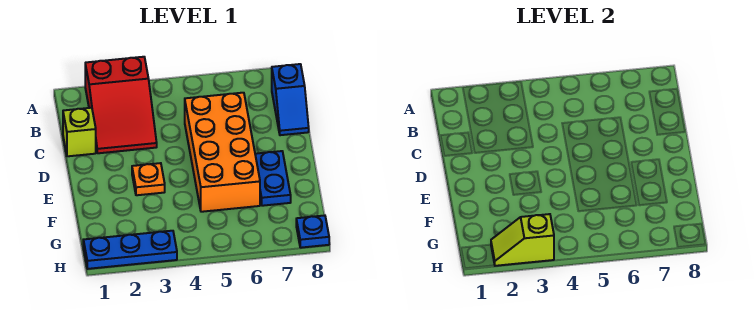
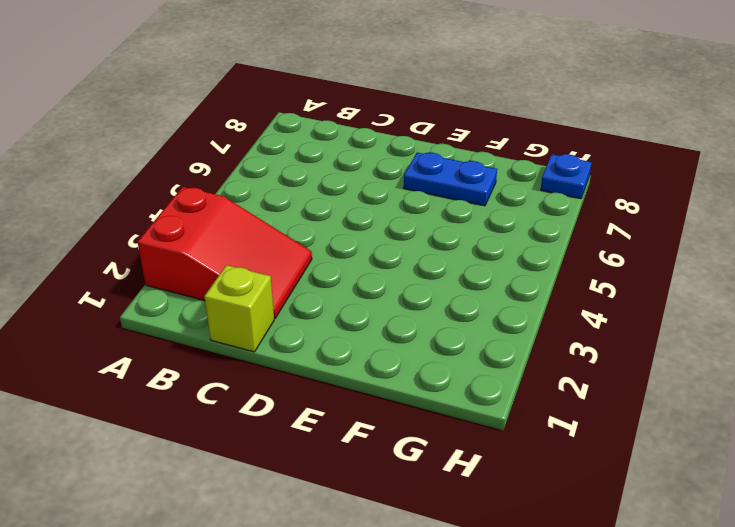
none -> blue slope B8:C8 level 1 top B
none -> orange brick C5:F6 level 1

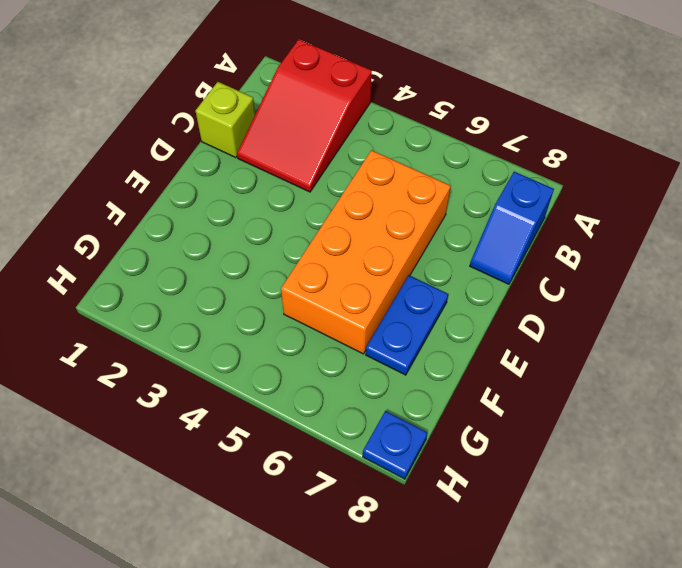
none -> orange plate E3 level 1
none -> blue plate H1:H3 level 1

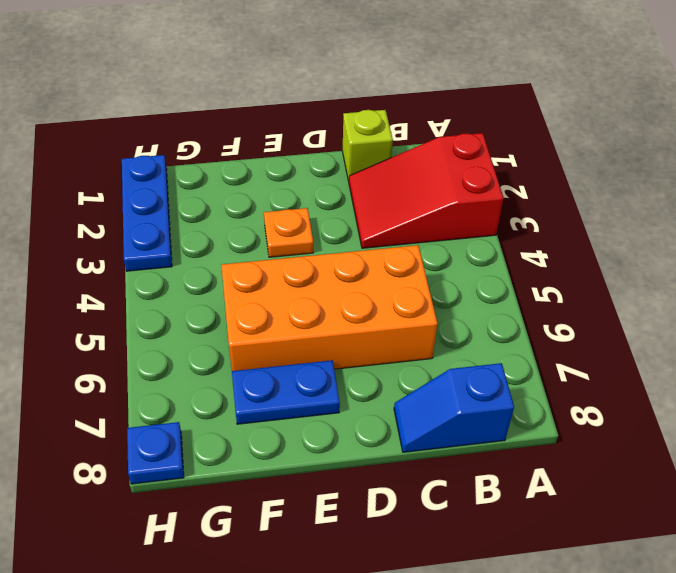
none -> lime slope H2:H3 level 2 top 3

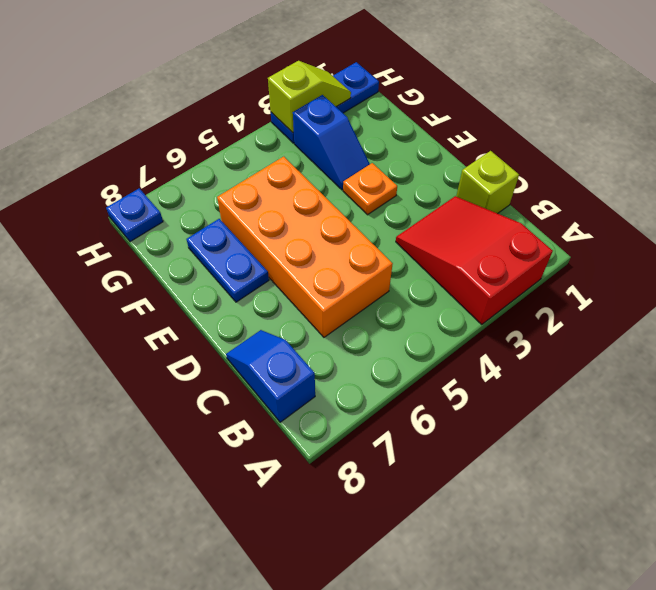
blue slope F3:G3 level 1 top G -> none

